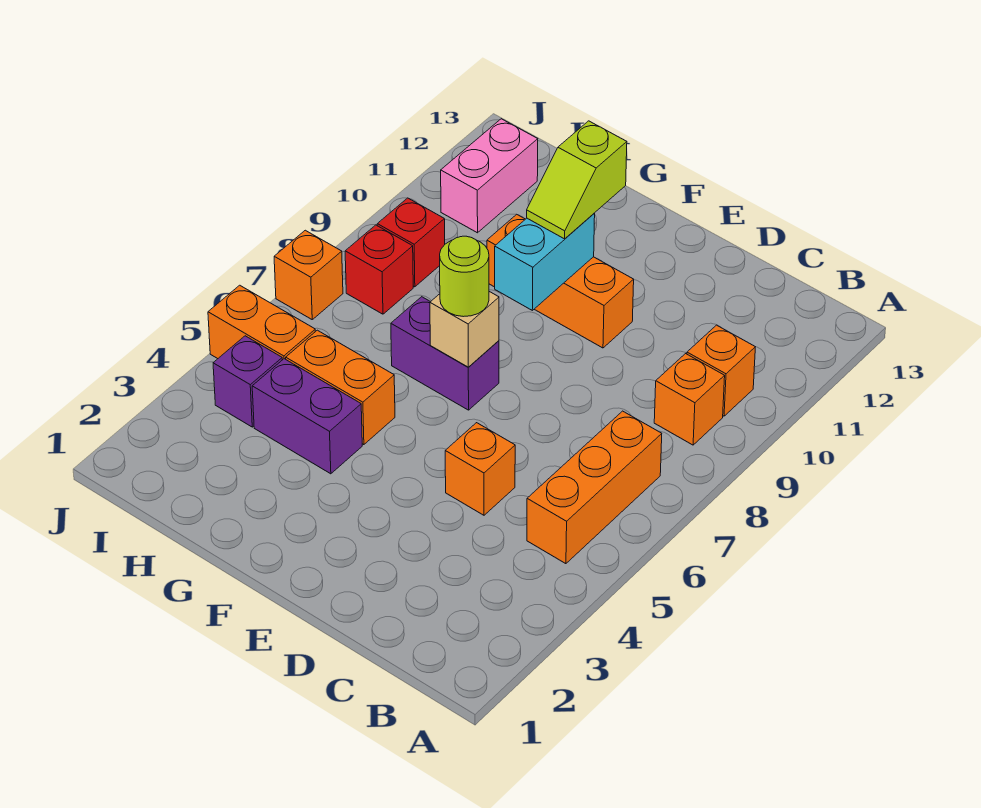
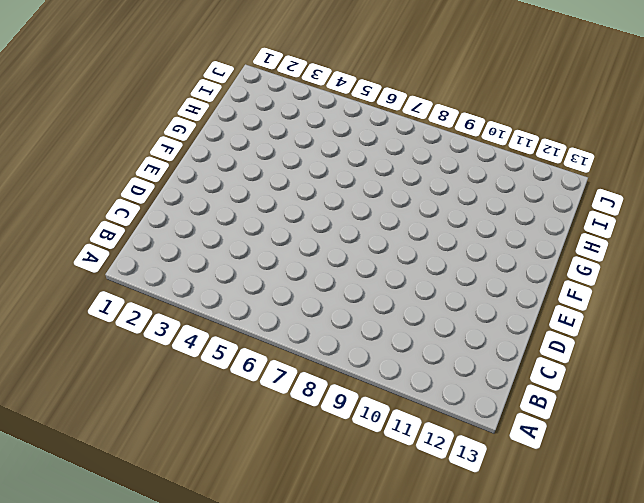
none -> orange brick B5:B7 level 1
none -> orange brick B9 level 1
none -> orange brick B10 level 1

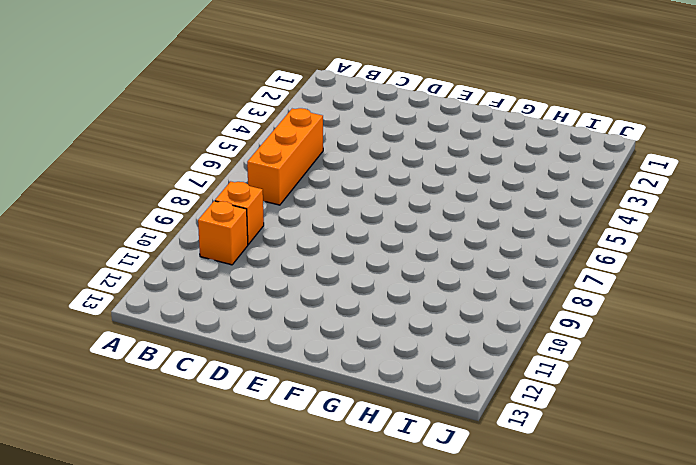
none -> orange brick D5 level 1
none -> orange brick E10:G10 level 1
none -> purple brick F7:G7 level 1

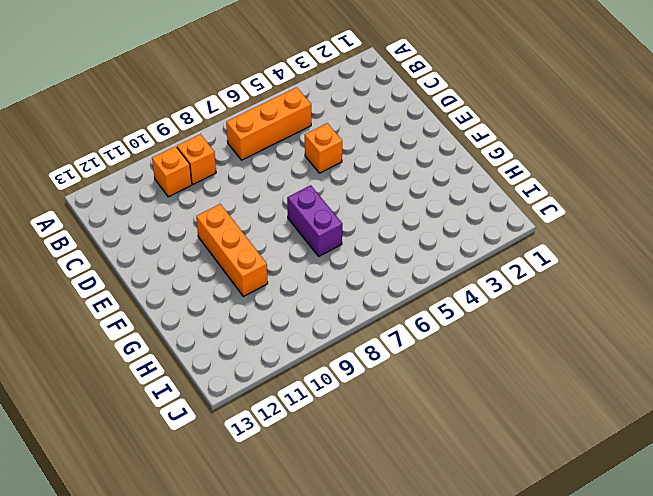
none -> purple brick G4:H4 level 1
none -> orange brick G5:H5 level 1
none -> purple brick I4 level 1

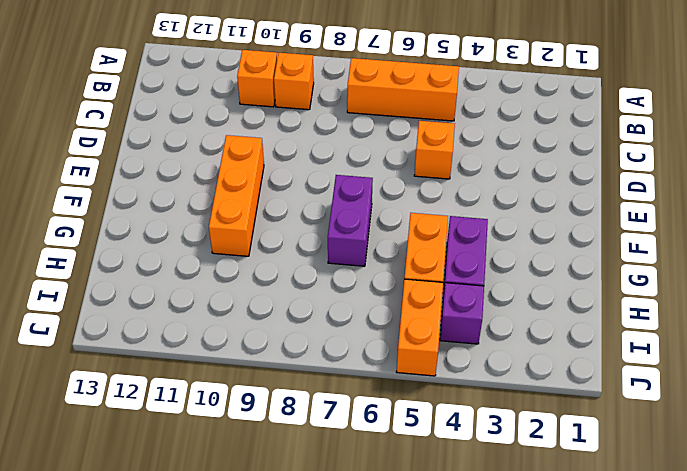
none -> red brick I8 level 1
none -> red brick I9 level 1
none -> pink brick I11:I12 level 1

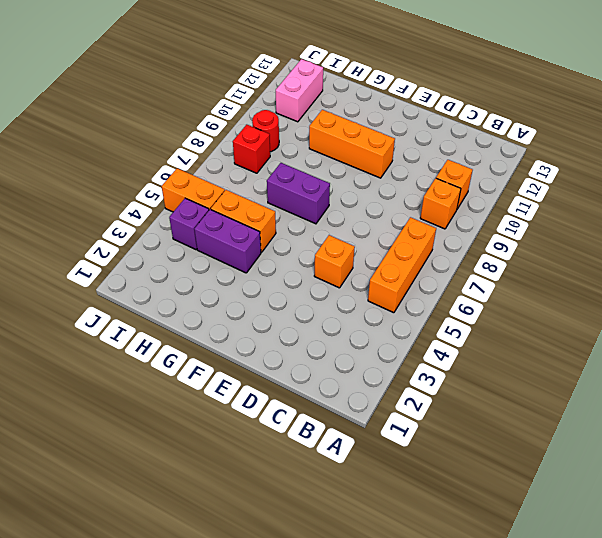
red round brick I9 level 1 -> red brick I9 level 1
none -> orange brick J7 level 1
none -> tan brick F7 level 2
none -> cyan brick F9:F10 level 2

